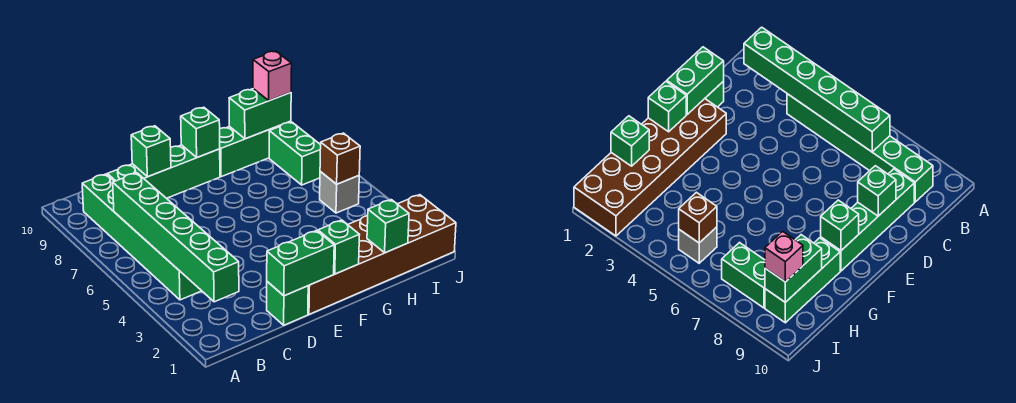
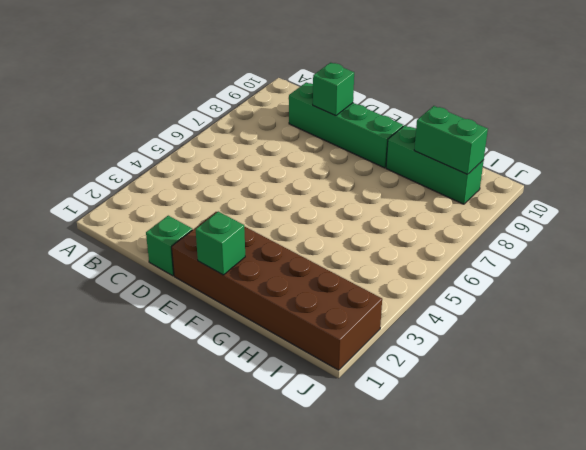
none -> green brick B4:B9 level 1
none -> grey brick I5 level 1
none -> green brick I7:I8 level 1

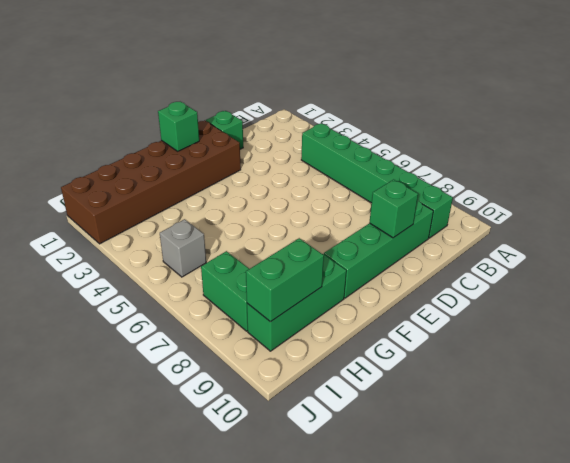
none -> green brick B2:B7 level 2
none -> green brick D1:E1 level 2
none -> green brick F9 level 2

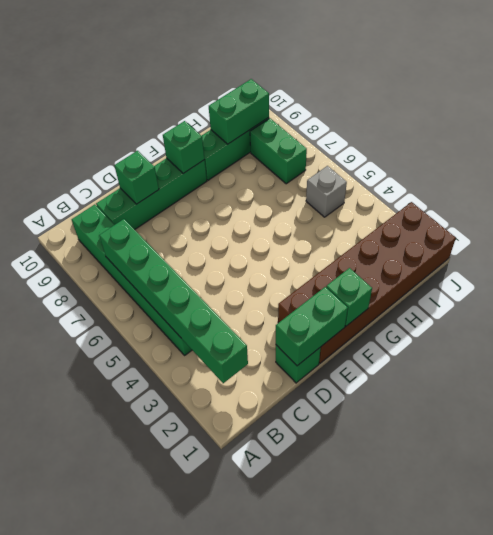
none -> green brick H1 level 2
none -> brown brick I5 level 2
none -> pink brick I9 level 3

